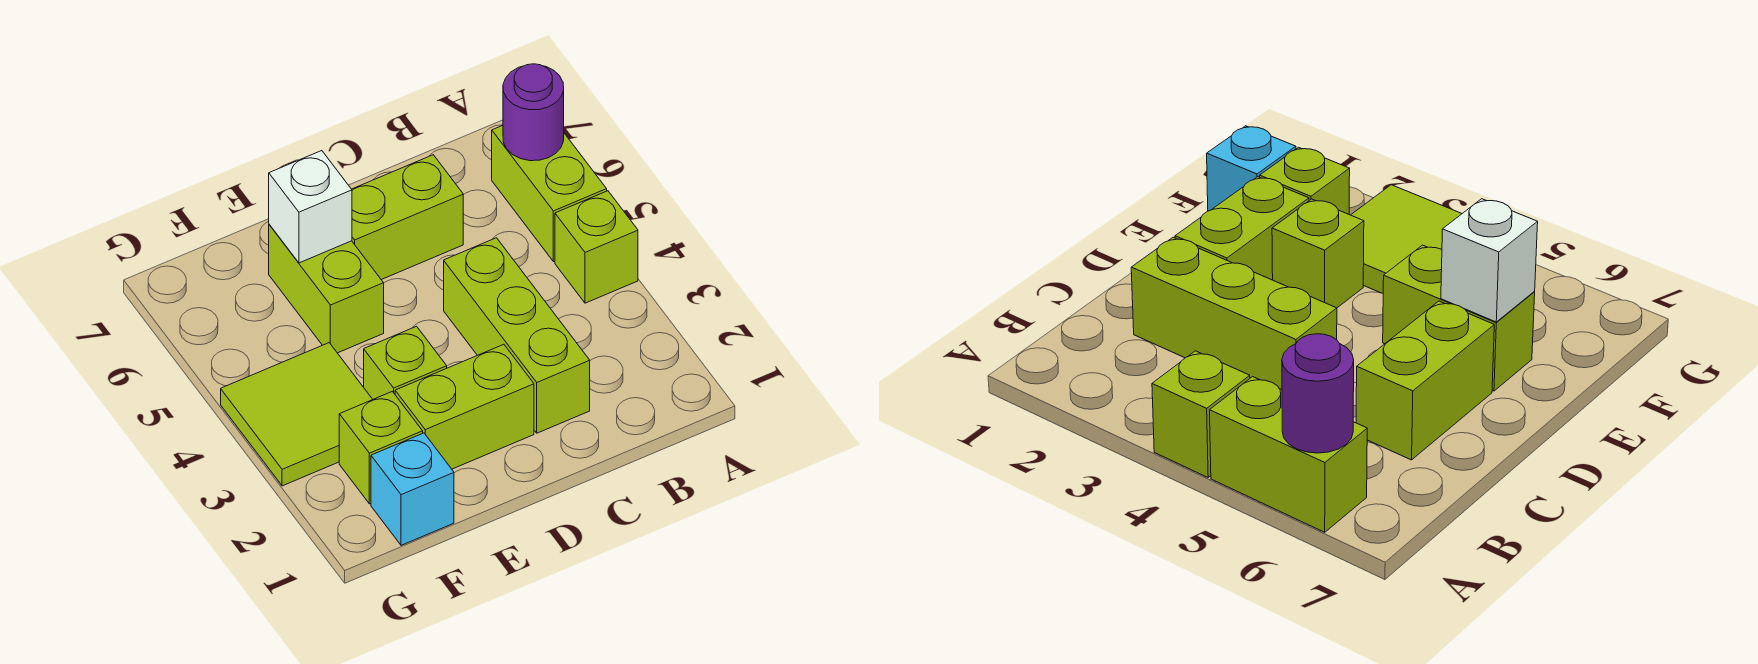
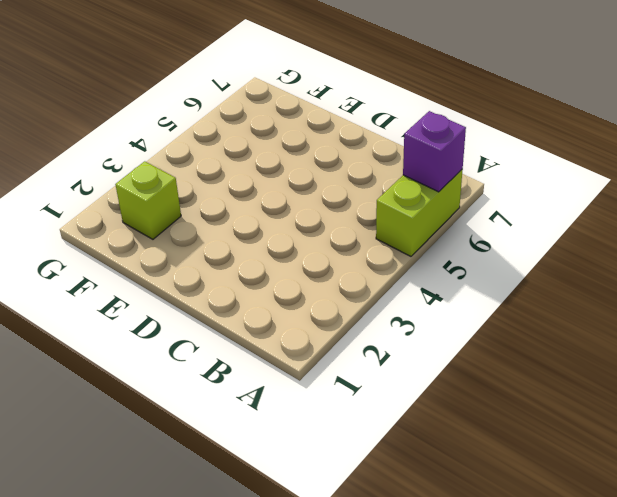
purple brick A6 level 2 -> purple round brick A6 level 2
none -> lime brick A4 level 1
none -> lime brick C2:C4 level 1
none -> lime brick C6:D6 level 1

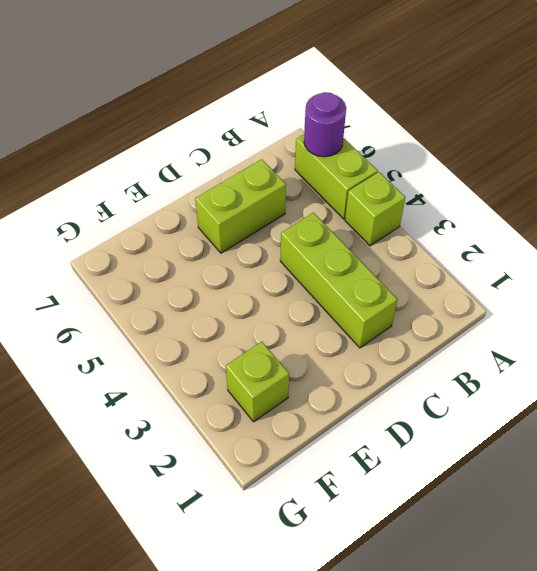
none -> lime brick D2:E2 level 1
none -> lime brick E3 level 1
none -> lime brick E5:E6 level 1

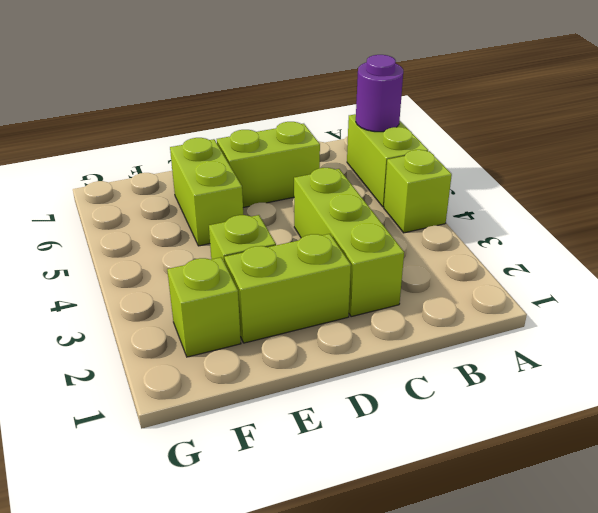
none -> cyan brick F1 level 1
none -> lime tile F3:G4 level 1
none -> white brick E6 level 2

